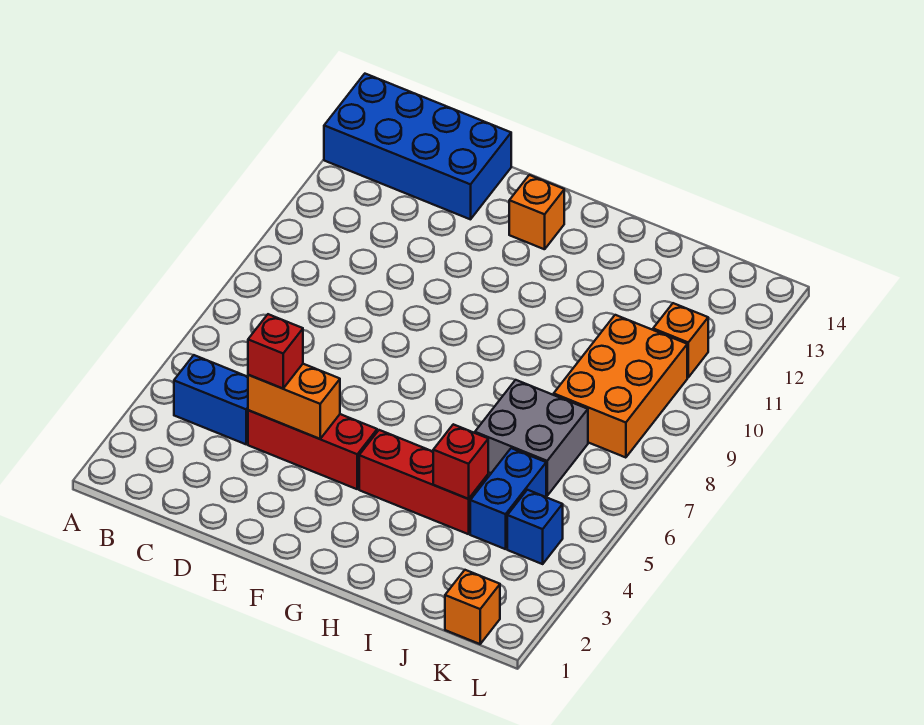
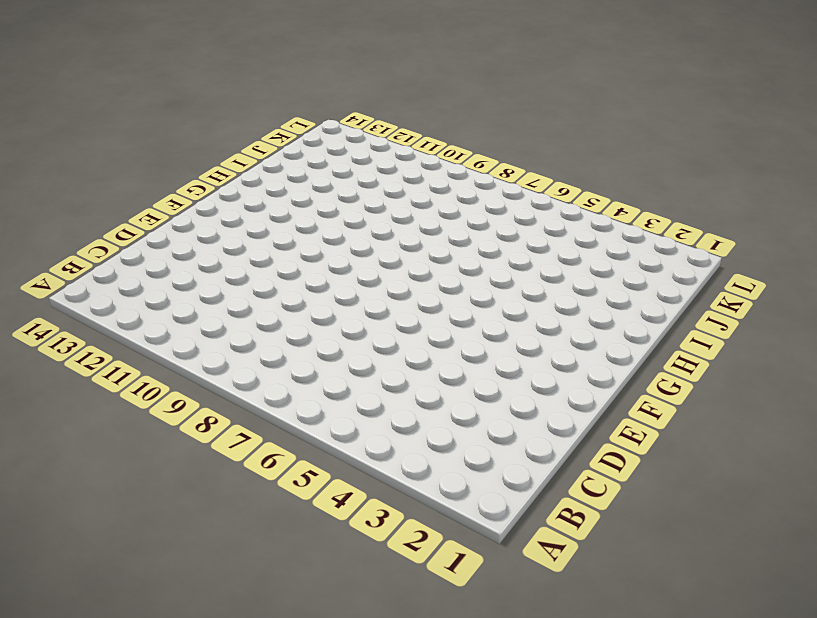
none -> blue brick A13:D14 level 1
none -> blue brick B4:C4 level 1
none -> red brick D4:F4 level 1

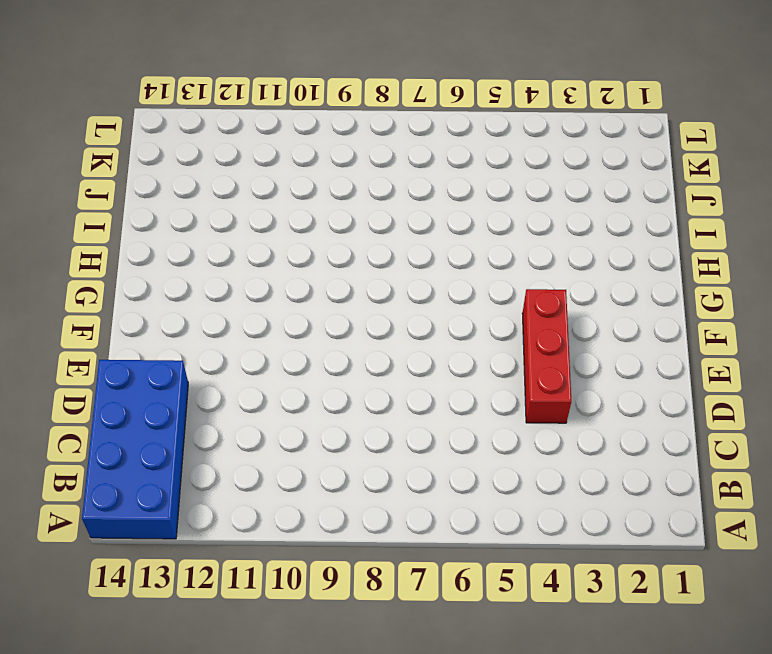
none -> blue brick B4:C4 level 1
none -> orange brick F13 level 1
none -> red brick G4:I4 level 1

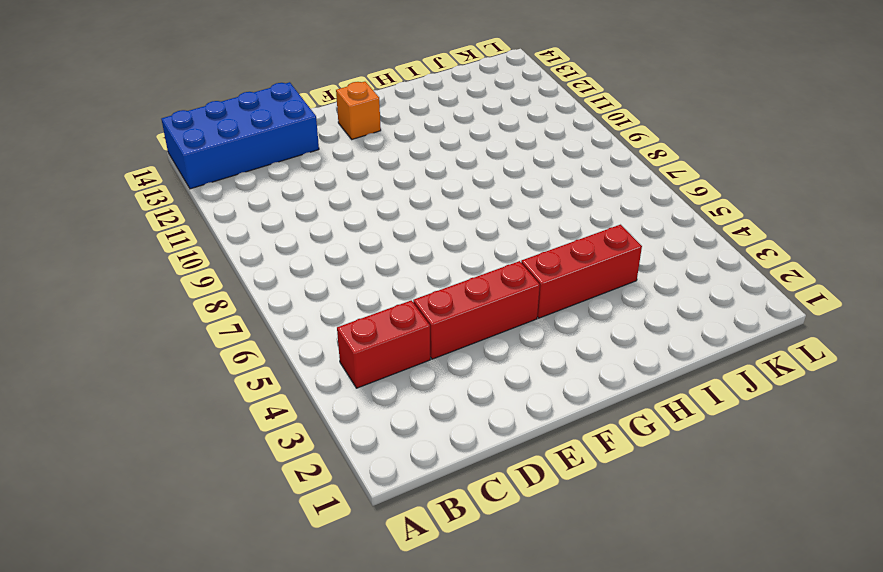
red brick B4:C4 level 1 -> blue brick B4:C4 level 1
none -> grey brick I6:J7 level 1
none -> blue brick J4:J5 level 1
none -> orange brick J8:K10 level 1

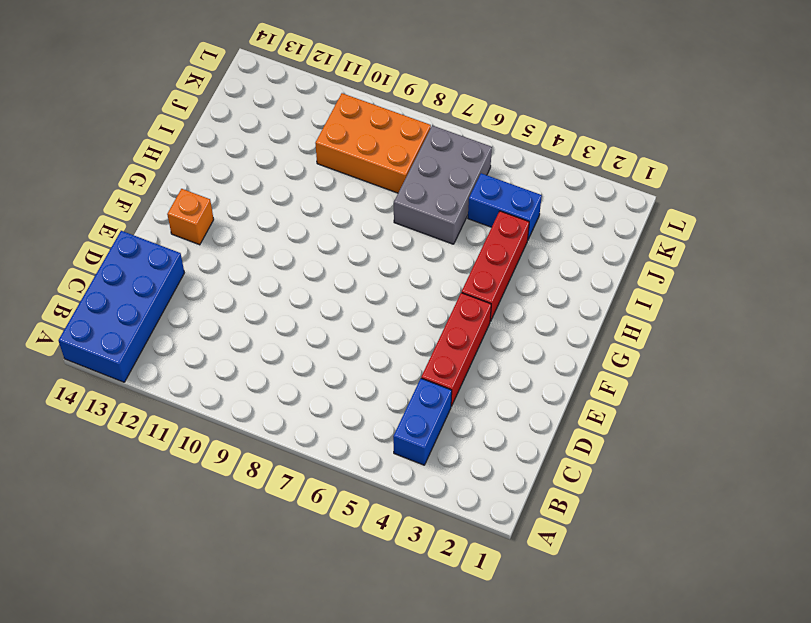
grey brick I6:K7 level 1 -> grey brick I6:J7 level 1
none -> orange brick K1 level 1
none -> blue brick K4 level 1
none -> orange brick K11 level 1

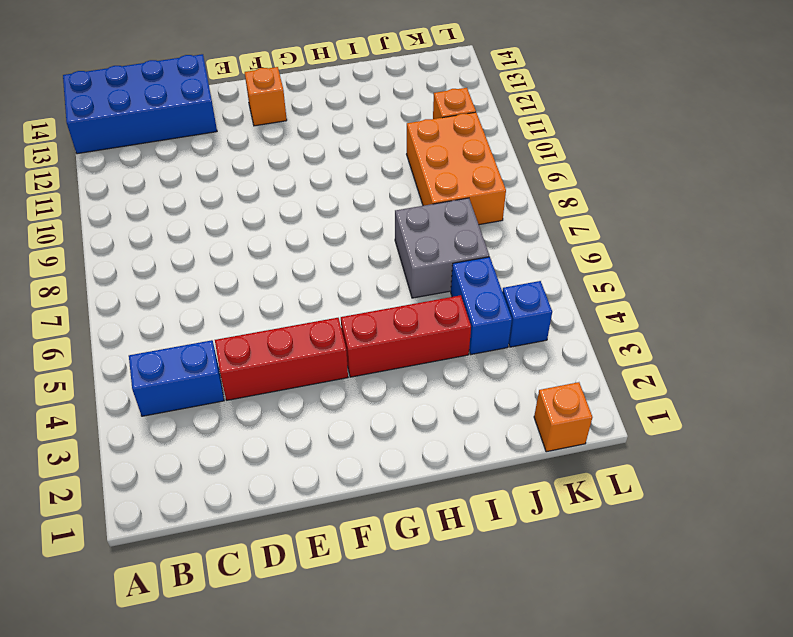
none -> orange brick D4:E4 level 2
none -> red brick I4 level 2
none -> red brick D4 level 3

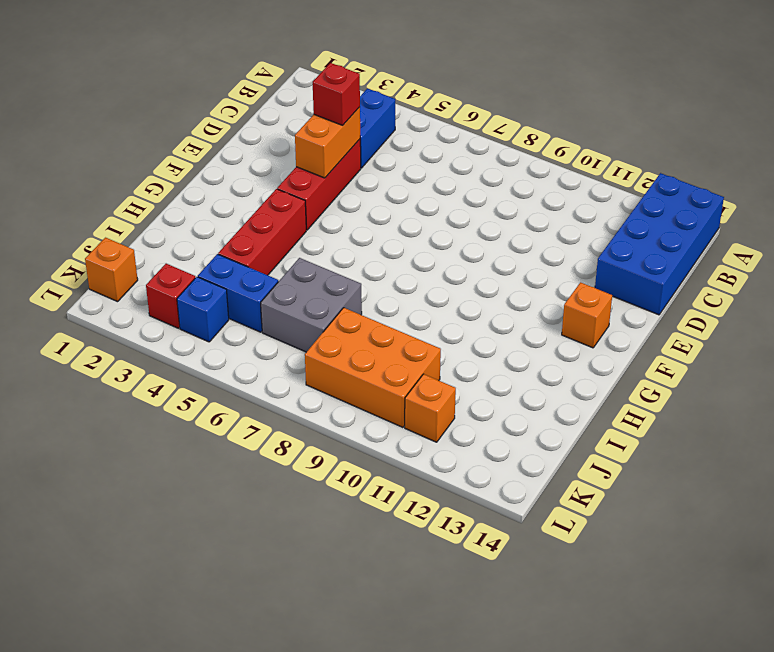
red brick K3 level 1 -> red brick I4 level 2

